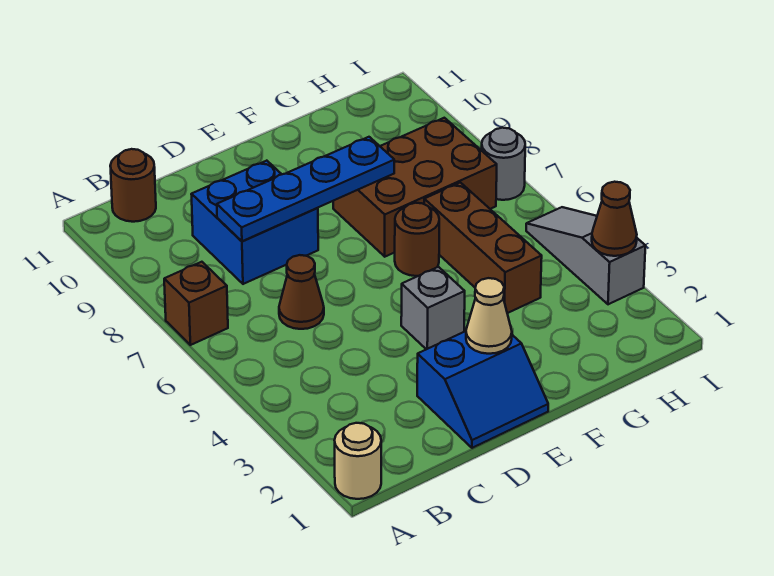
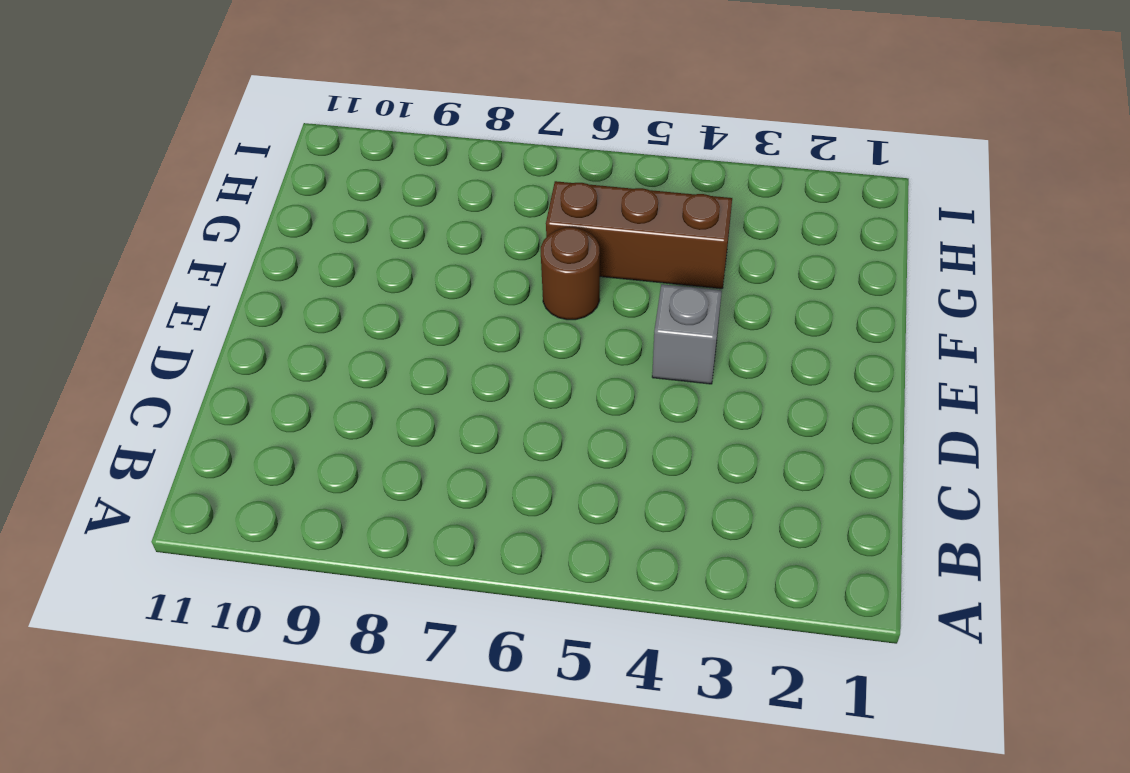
none -> tan round brick A1 level 1
none -> brown brick A7 level 1
none -> brown round brick B11 level 1

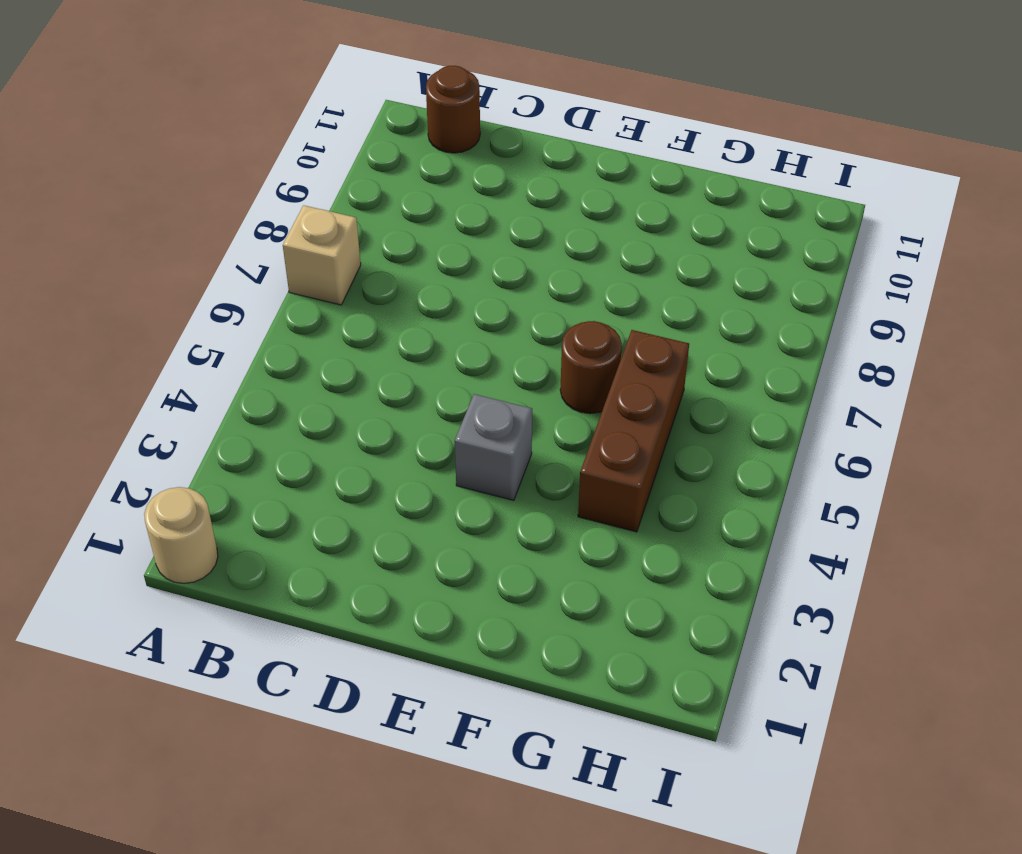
tan brick A7 level 1 -> brown brick A7 level 1
none -> brown cone C6 level 1
none -> blue brick C8:D9 level 1
none -> blue slope D1:E2 level 1 top 2

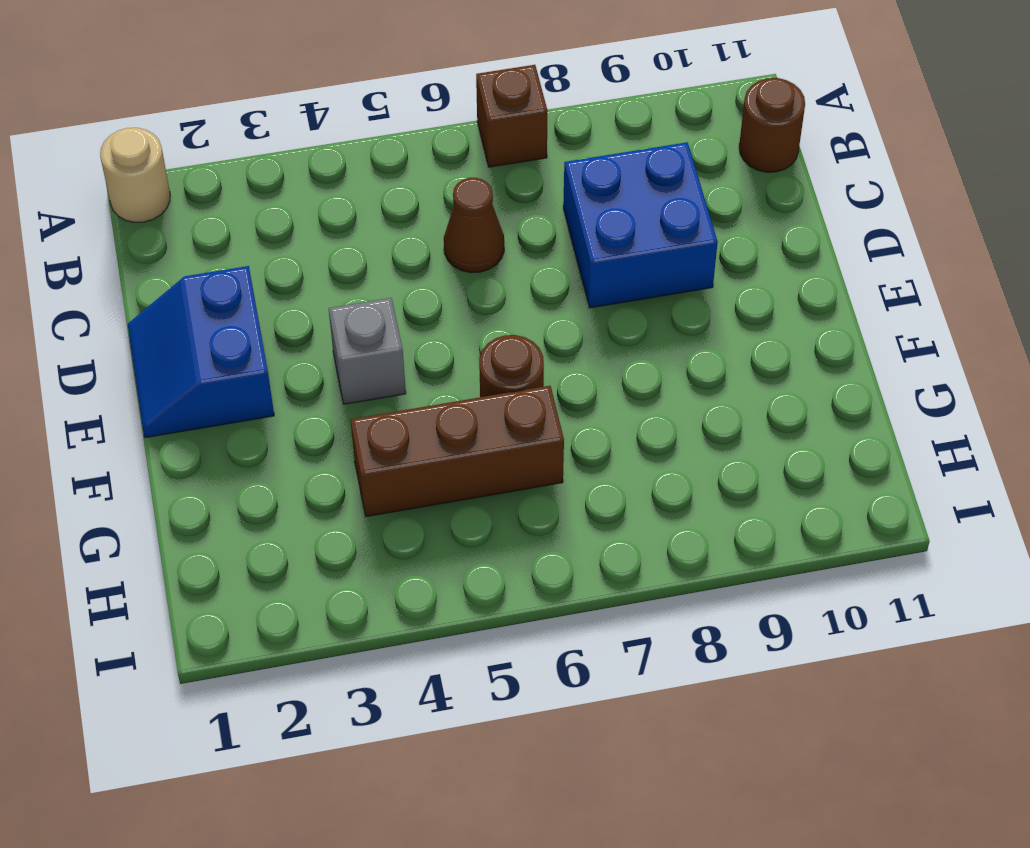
none -> brown brick F7:H8 level 1
none -> grey slope I3:I5 level 1 top 3
none -> grey round brick I7 level 1

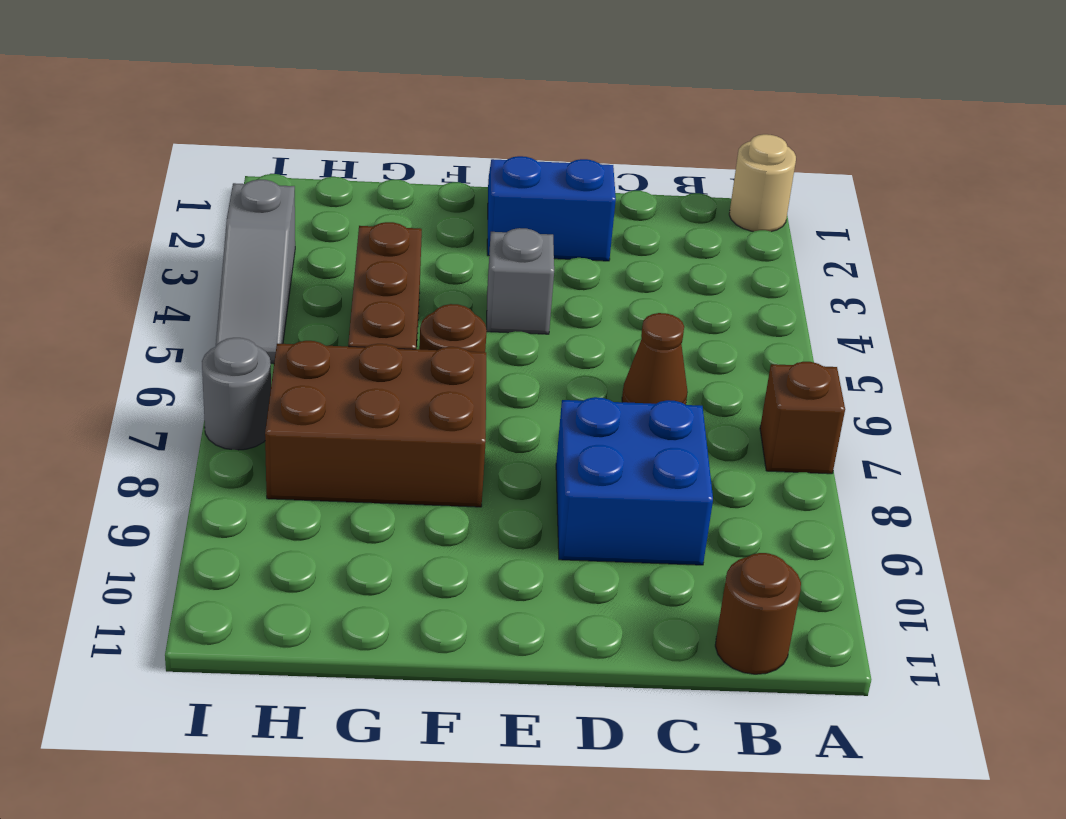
none -> blue plate C8:F8 level 2
none -> tan cone E2 level 2
none -> brown cone I3 level 2

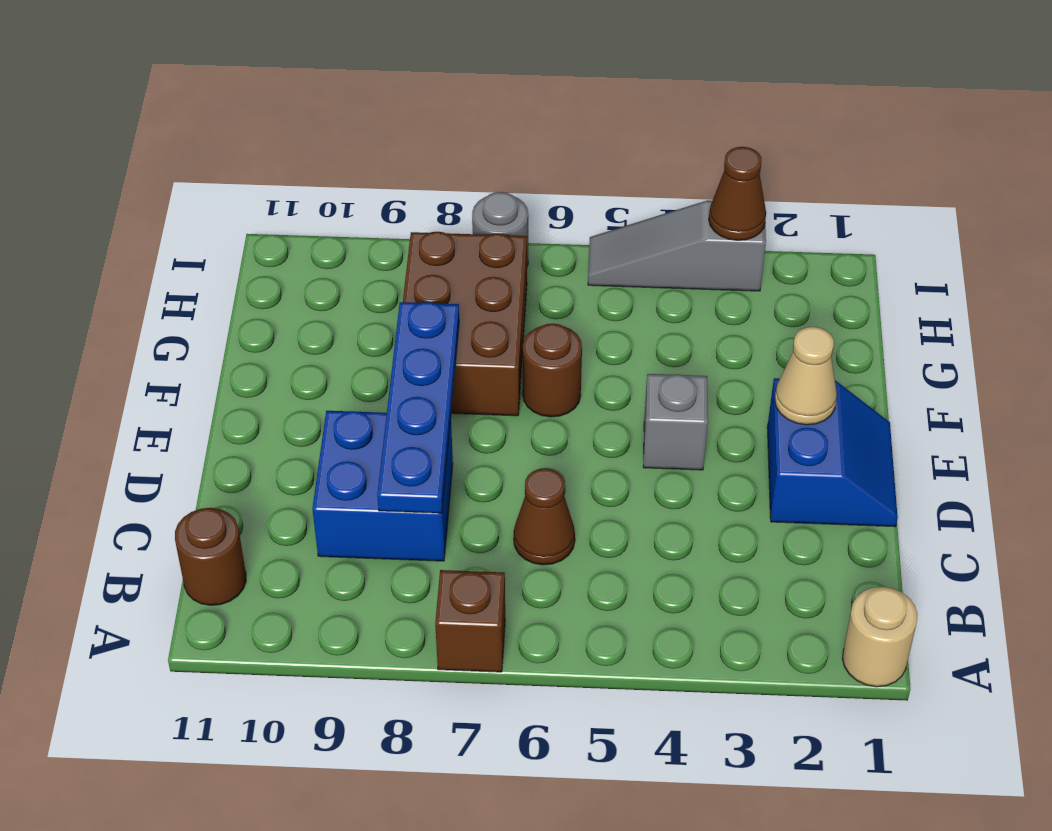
none -> brown brick G4:G6 level 1

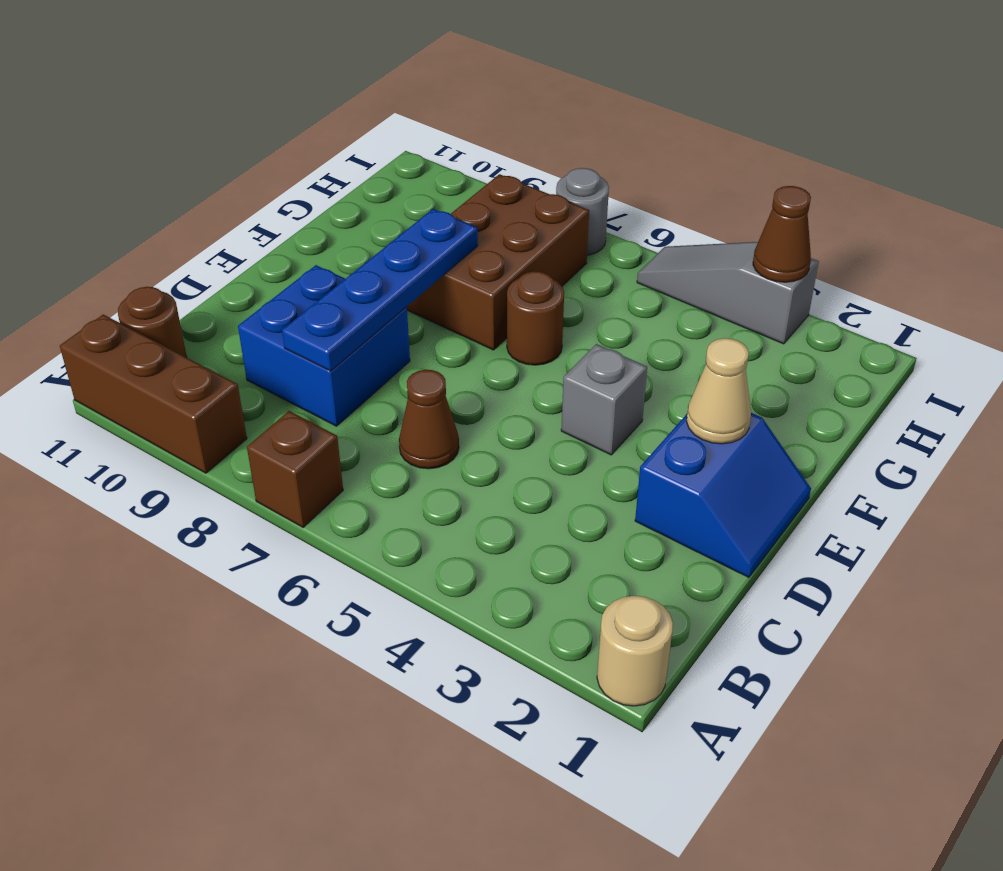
brown brick A9:A11 level 1 -> brown brick G4:G6 level 1

